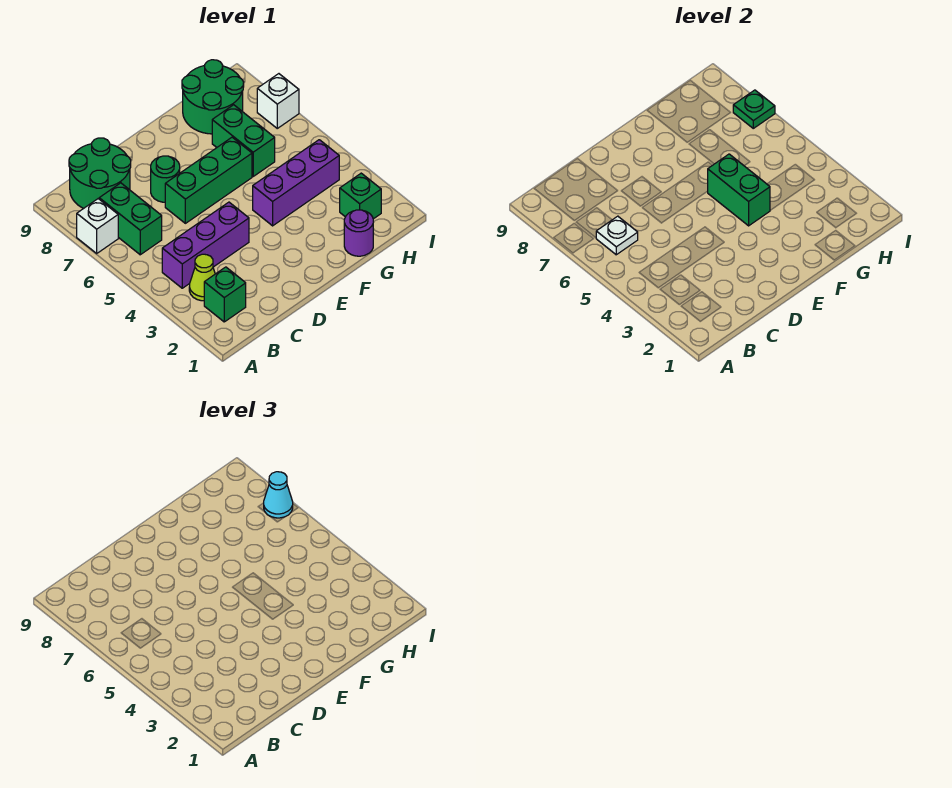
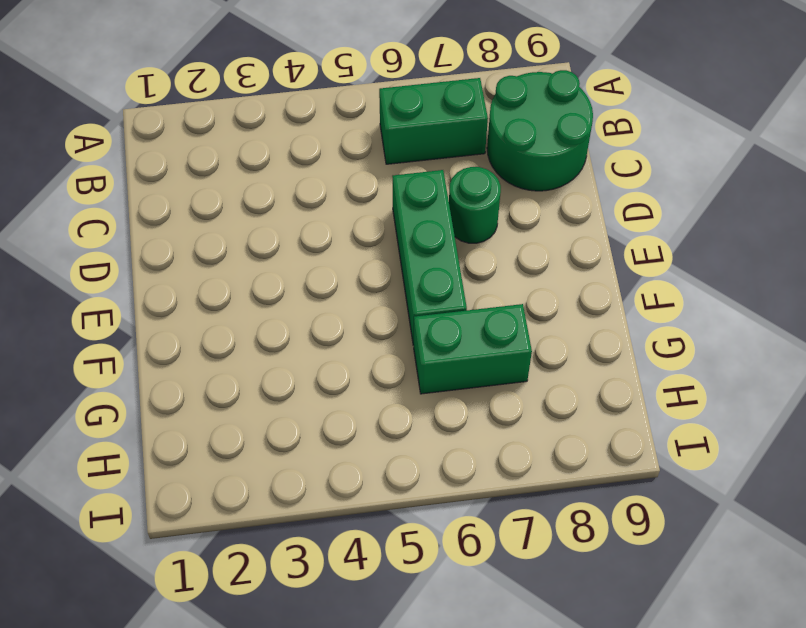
none -> white brick A7 level 1
none -> green brick B2 level 1
none -> lime cone B3 level 1

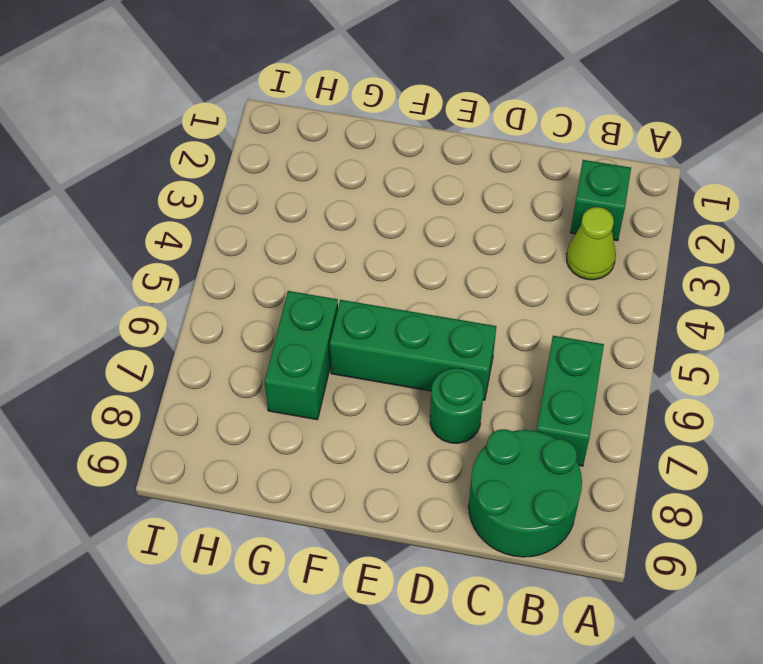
none -> white brick A7 level 1
none -> purple brick B4:D4 level 1
none -> purple brick F4:H4 level 1

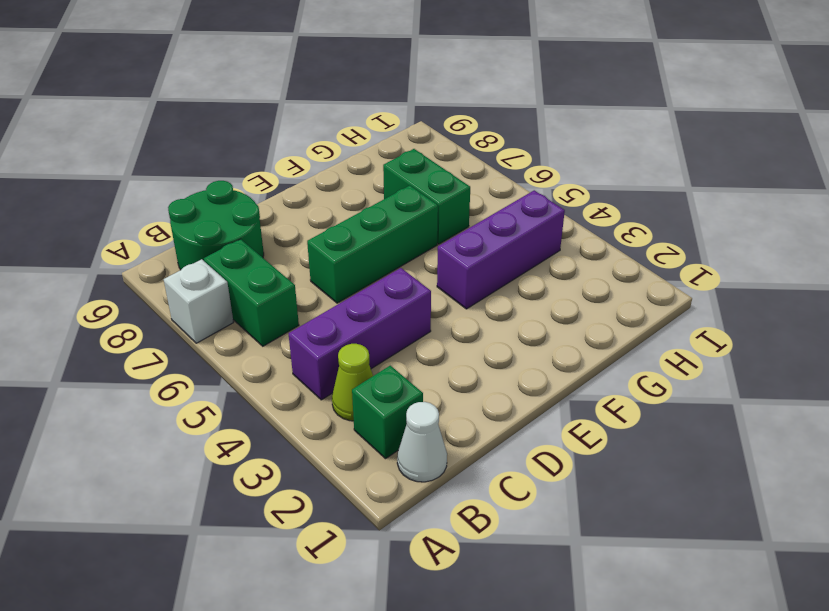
white cone B1 level 1 -> none
none -> green round brick D7 level 1
none -> purple round brick G1 level 1
none -> green round brick G8:H9 level 1

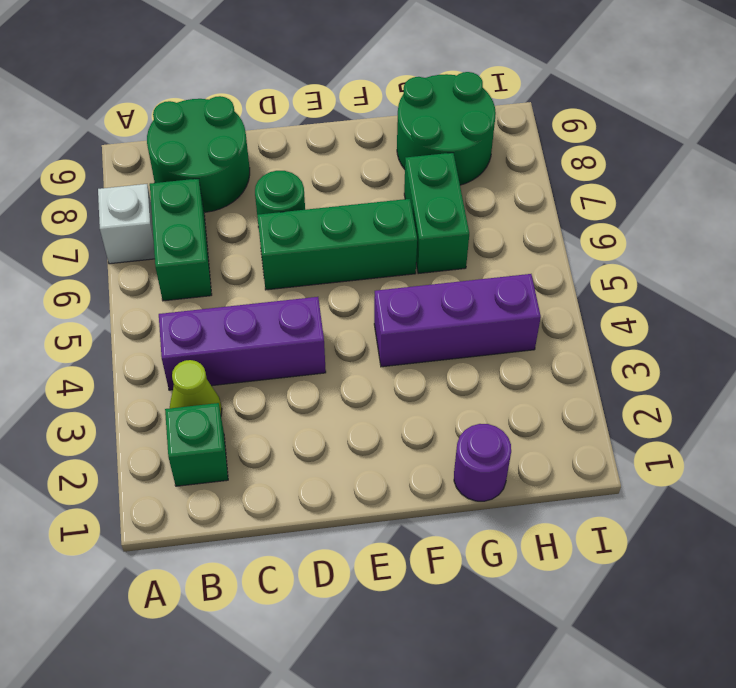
none -> green brick H2 level 1
none -> white brick I7 level 1
none -> white plate B6 level 2

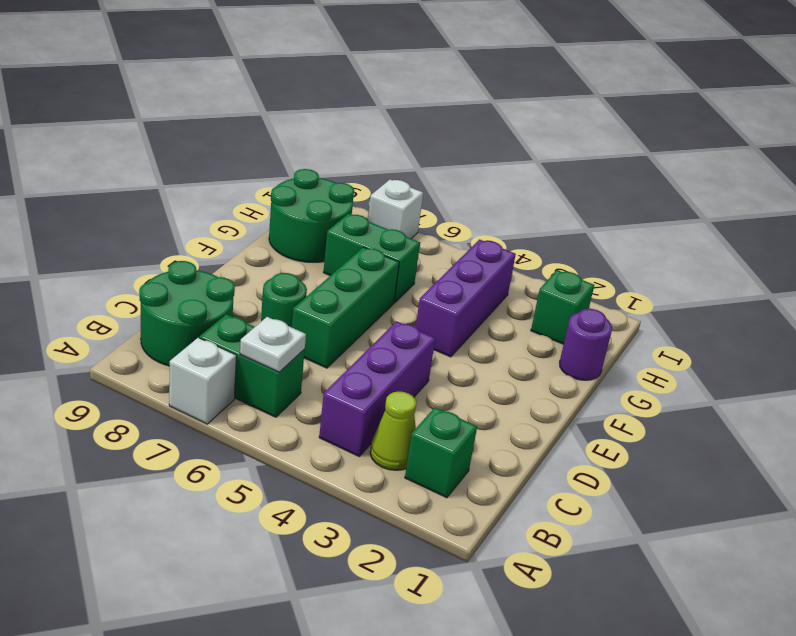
none -> green brick F4:F5 level 2
none -> green plate I7 level 2
none -> cyan cone I7 level 3

